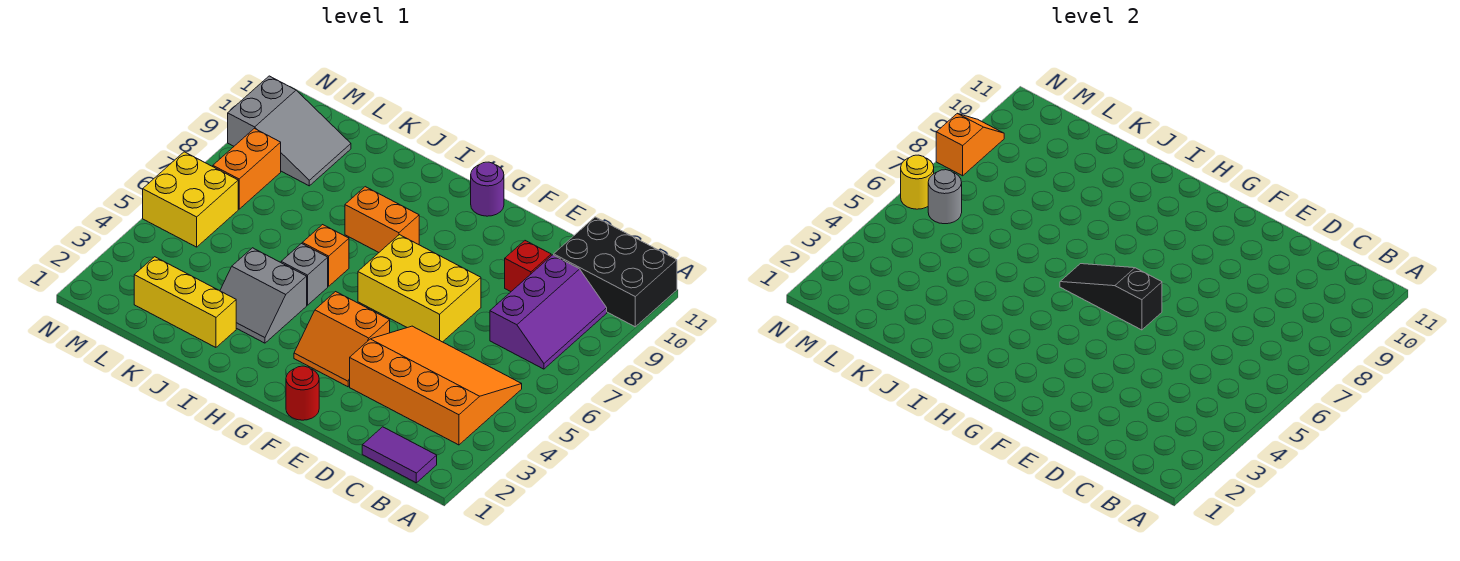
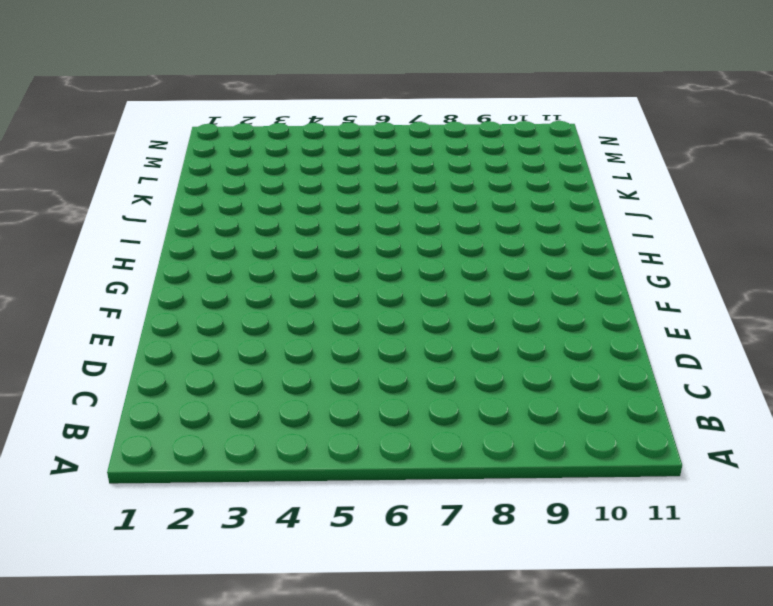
none -> black brick A10:C11 level 1
none -> purple tile B1:C1 level 1
none -> orange slope B3:E5 level 1 top 3

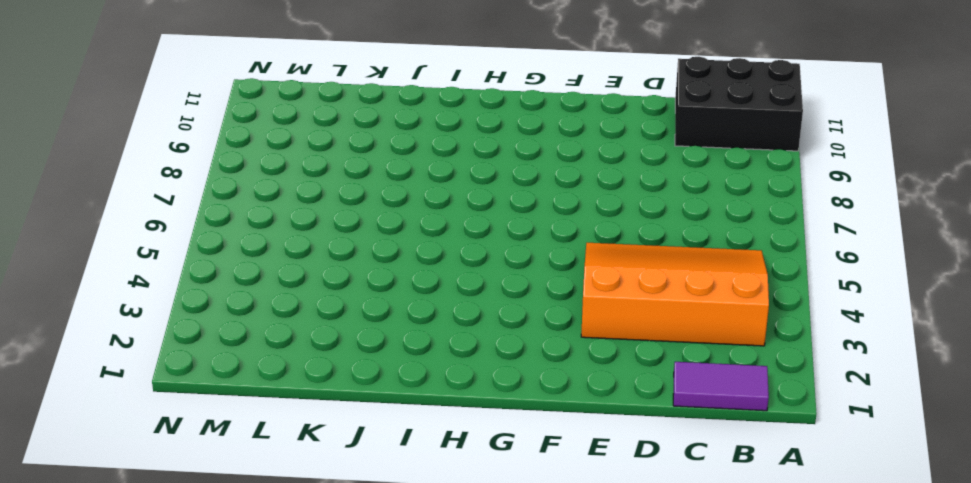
none -> purple slope B7:C9 level 1 top C
none -> red brick D9 level 1
none -> yellow brick E6:G7 level 1

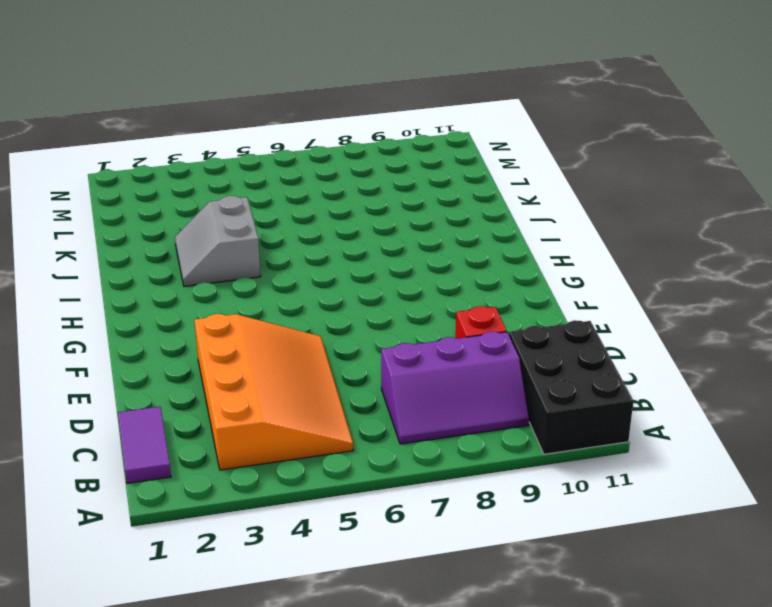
none -> yellow brick E6:G7 level 1
none -> red round brick F1 level 1
none -> orange slope F3:G4 level 1 top 4

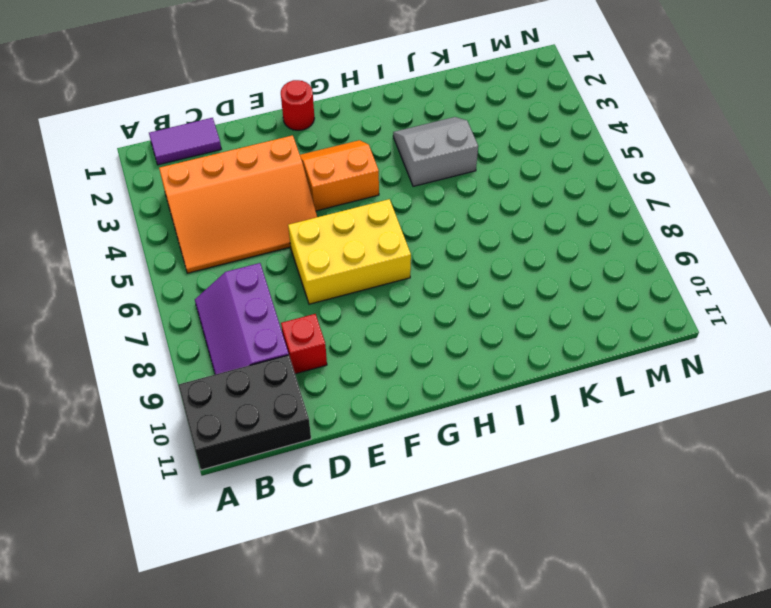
none -> purple round brick G11 level 1
none -> orange brick H8:I8 level 1
none -> grey brick I5 level 1

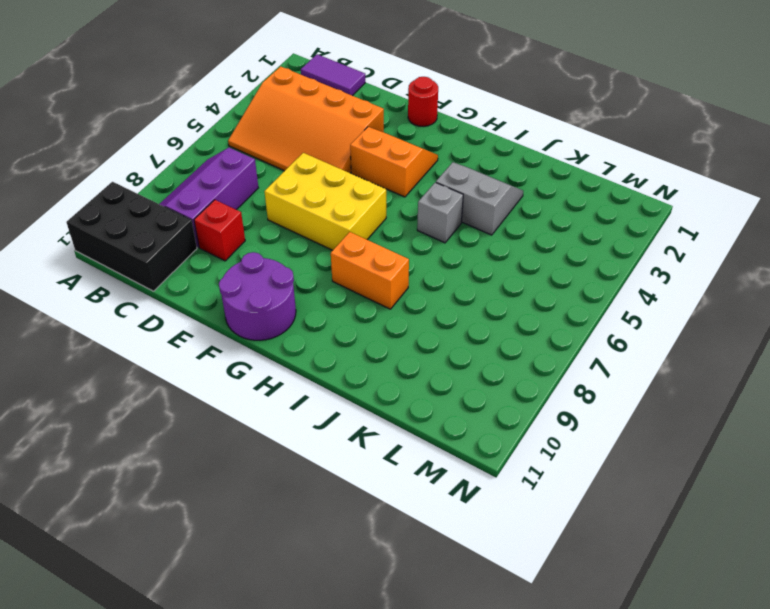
purple round brick F10:G11 level 1 -> purple round brick G11 level 1
none -> orange brick I6 level 1
none -> yellow brick J2:L2 level 1
none -> grey slope L9:N10 level 1 top N

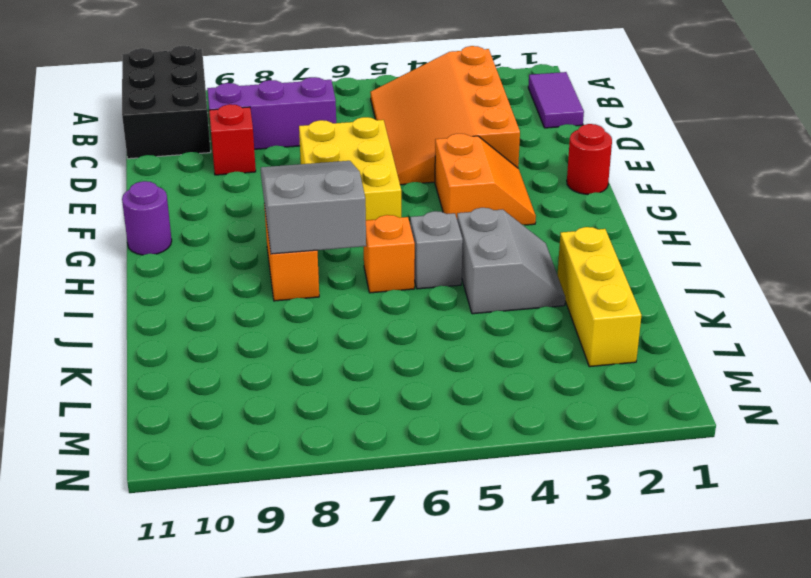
grey slope G7:I8 level 2 top I -> grey slope L9:N10 level 1 top N
none -> yellow brick M5:N6 level 1
none -> orange brick M7:M8 level 1
none -> black slope F6:H6 level 2 top F

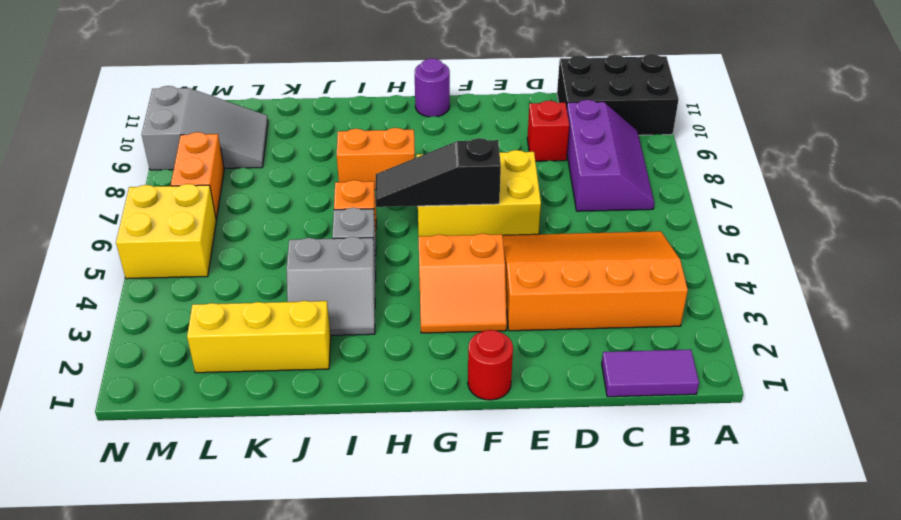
none -> grey round brick M6 level 2
none -> yellow round brick N6 level 2
none -> orange slope N8:N9 level 2 top 8

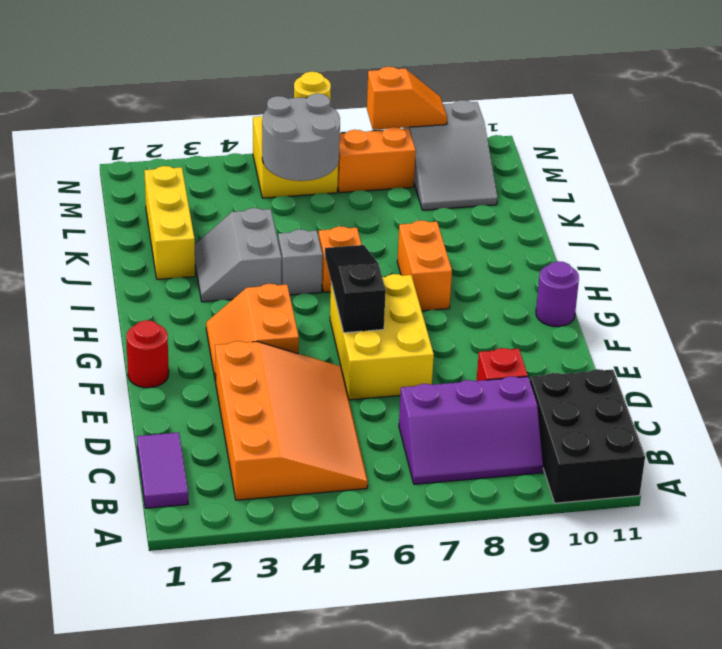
grey round brick L5:M6 level 2 -> grey round brick M6 level 2

